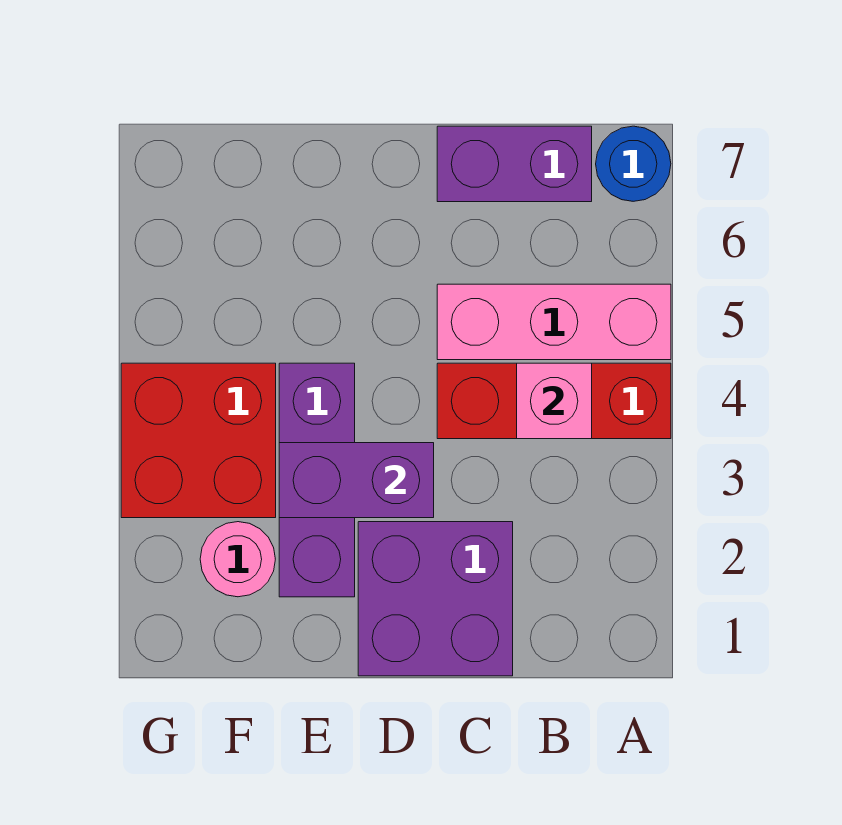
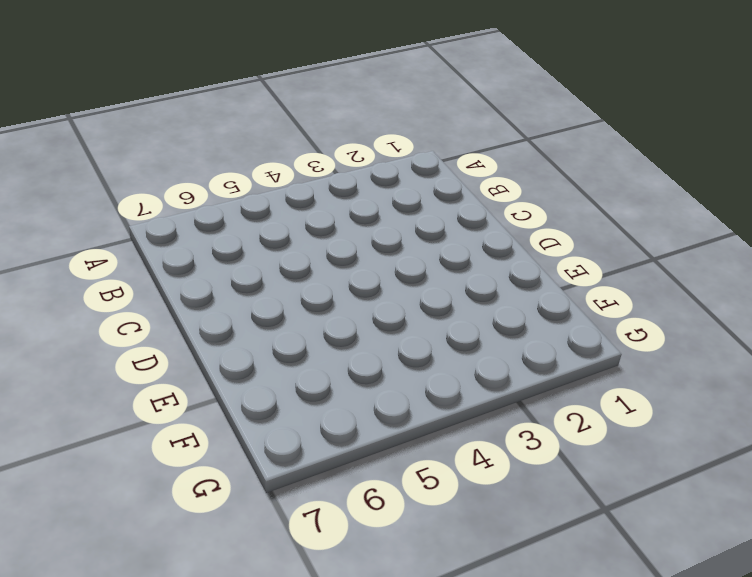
none -> red brick A4:C4 level 1
none -> pink brick A5:C5 level 1

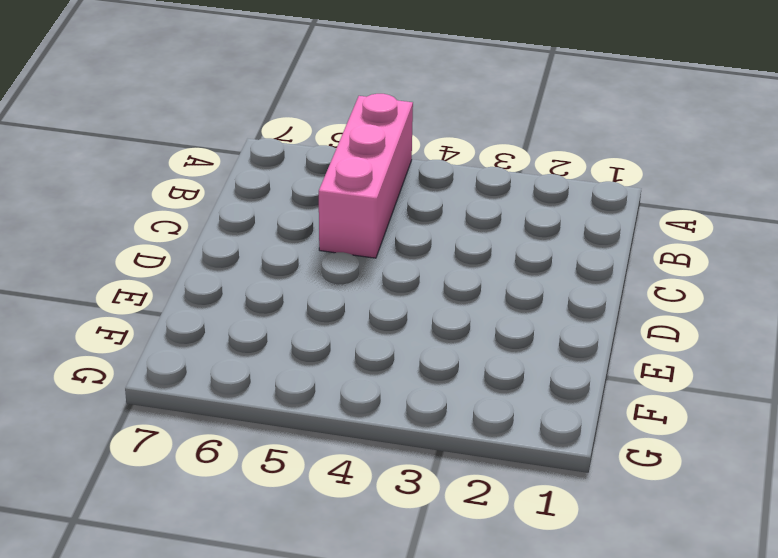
none -> red brick A4:C4 level 1
none -> blue round brick A7 level 1

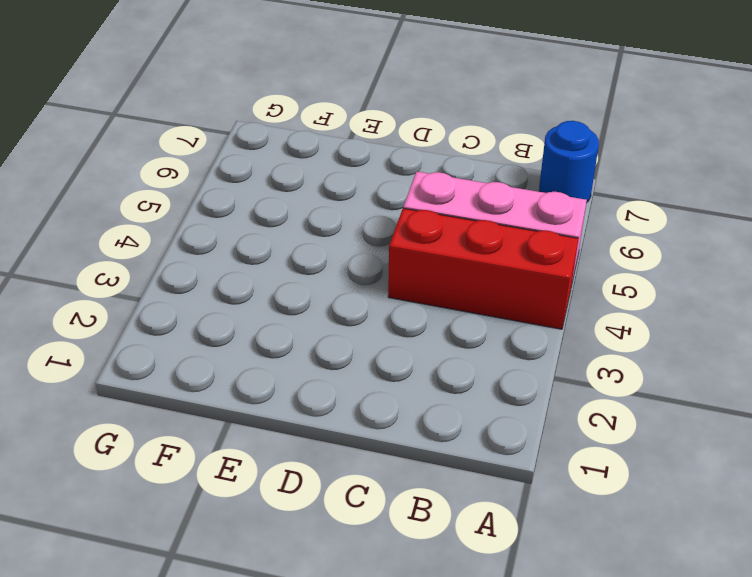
none -> purple brick B7:C7 level 1
none -> purple brick C1:D2 level 1

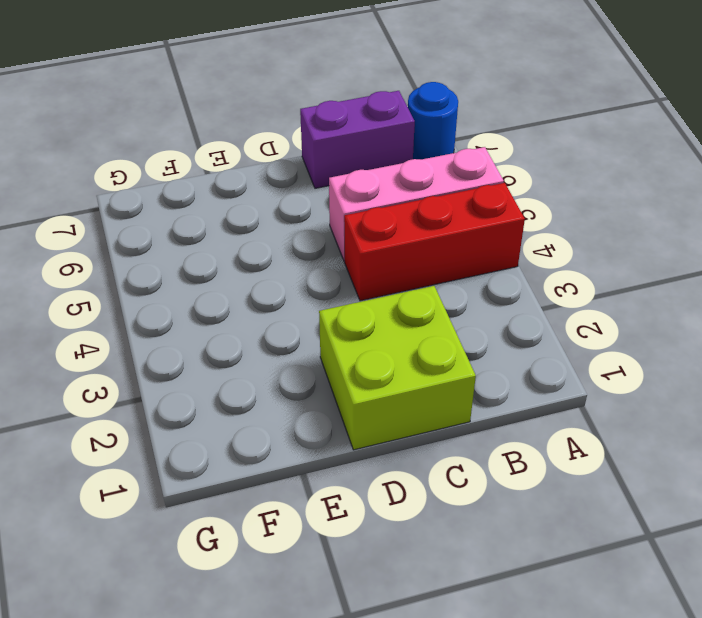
lime brick C1:D2 level 1 -> purple brick C1:D2 level 1
none -> purple brick E2:E4 level 1
none -> pink round brick F2 level 1

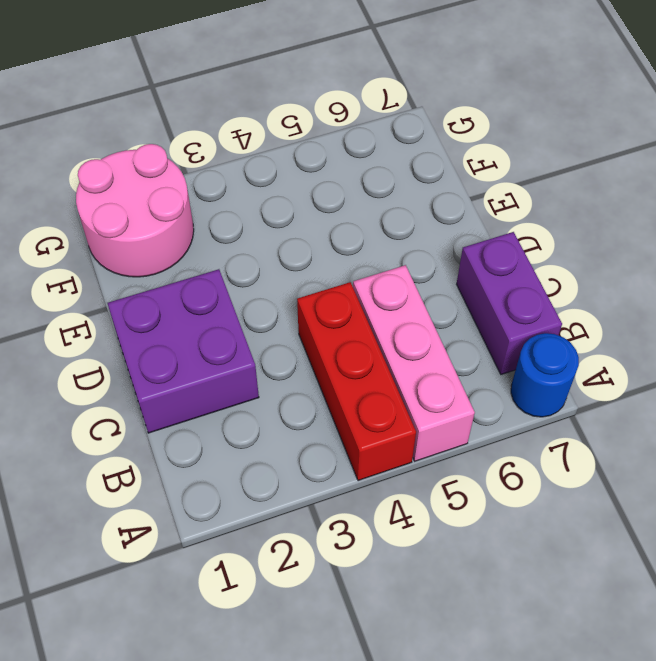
pink round brick F1:G2 level 1 -> pink round brick F2 level 1
none -> purple brick E2:E4 level 1
none -> red brick F3:G4 level 1

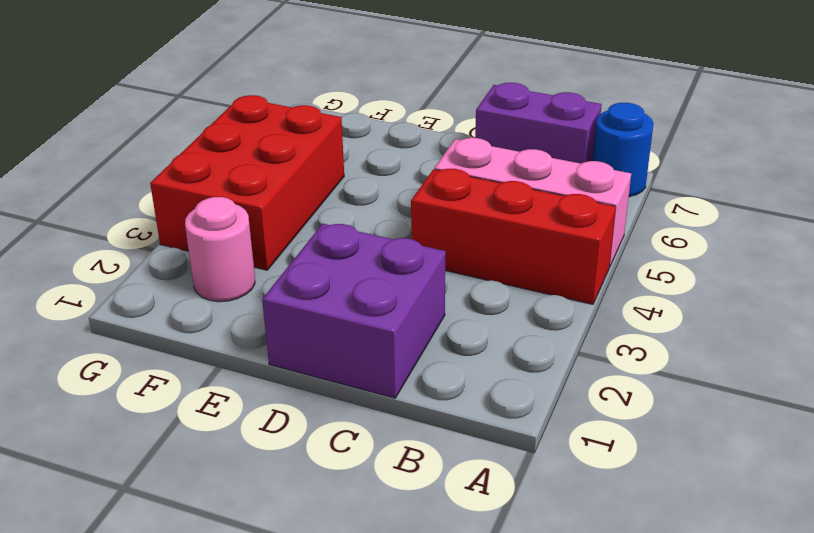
red brick F3:G5 level 1 -> red brick F3:G4 level 1
none -> purple brick E2:E4 level 1
none -> pink brick B4 level 2

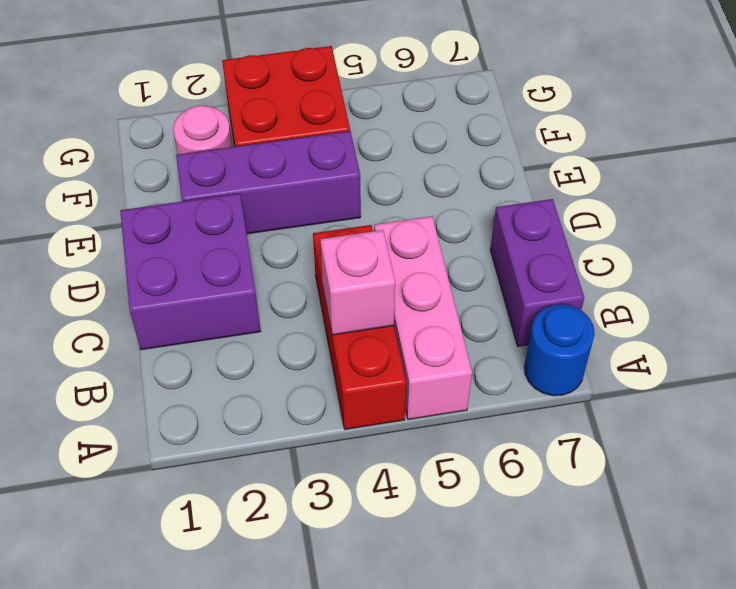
none -> purple brick D3:E3 level 2

